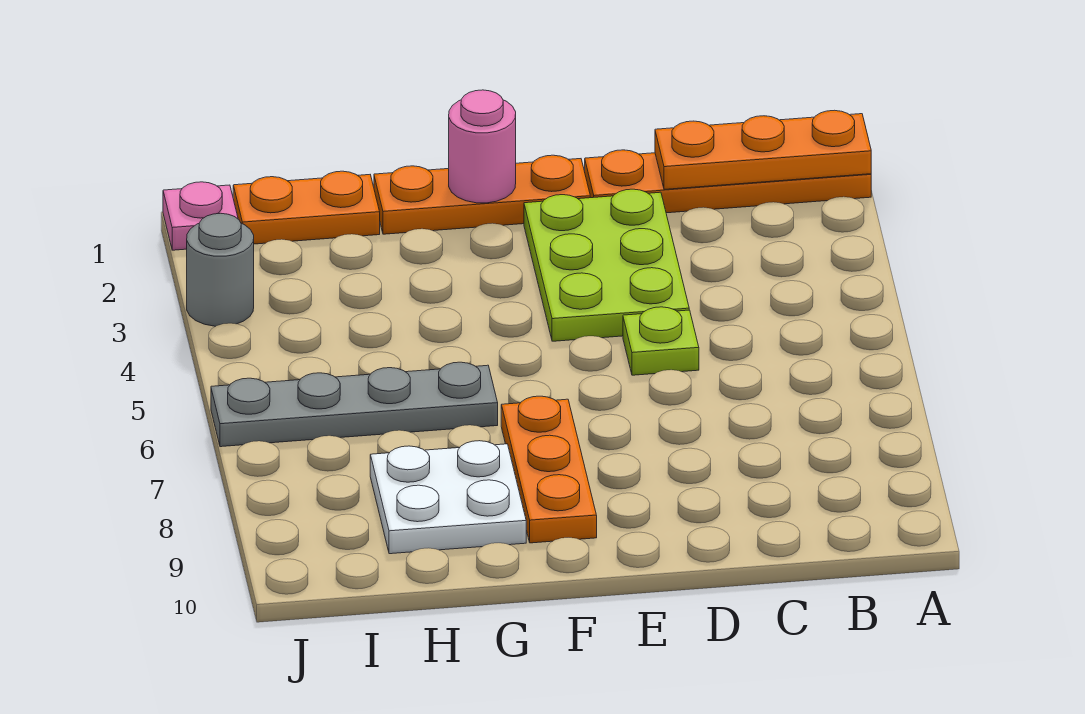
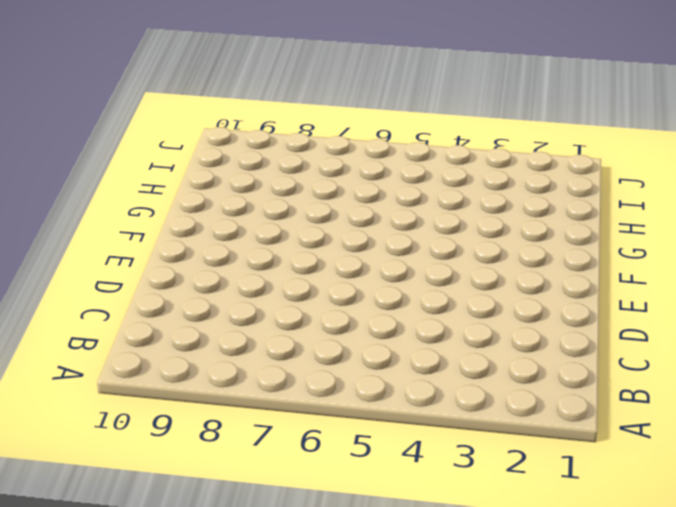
none -> orange plate A1:D1 level 1
none -> lime plate D2:E4 level 1
none -> lime plate D5 level 1

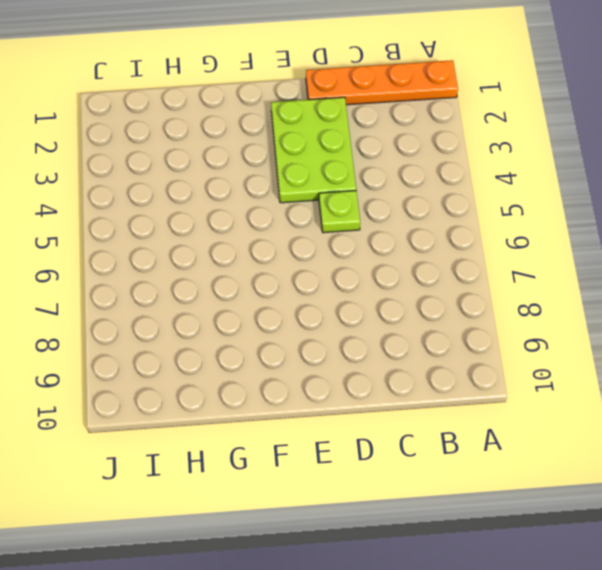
none -> orange plate E1:G1 level 1
none -> orange plate F7:F9 level 1
none -> grey plate G6:J6 level 1

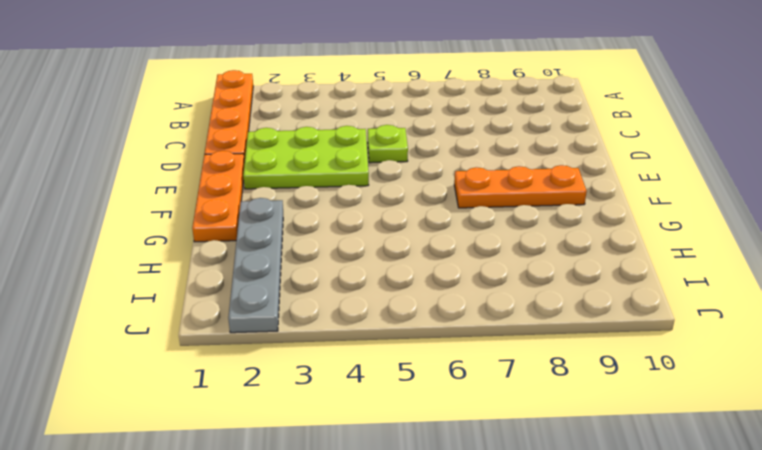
grey plate G2:J2 level 1 -> grey plate G6:J6 level 1
none -> white plate G8:H9 level 1
none -> orange plate H1:I1 level 1
none -> pink plate J1 level 1

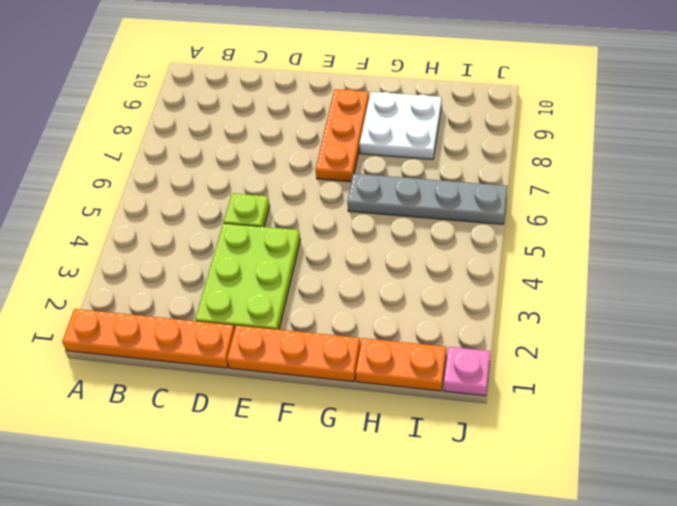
none -> grey round brick J3 level 1
none -> orange plate A1:C1 level 2
none -> pink round brick F1 level 2

